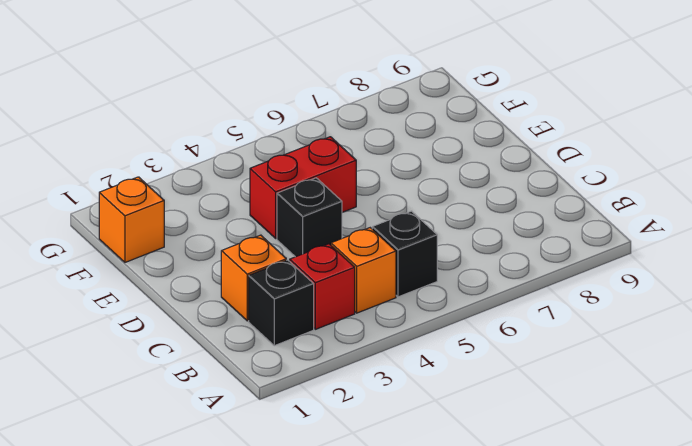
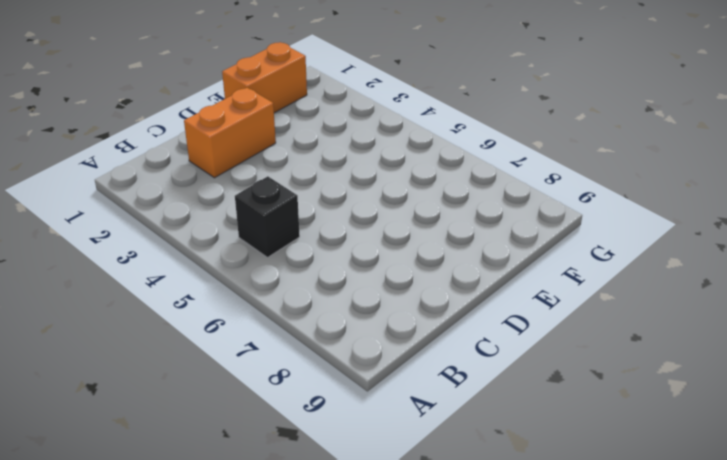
orange brick C2:D2 level 1 -> orange brick C2 level 1
orange brick E1:F1 level 1 -> orange brick F1 level 1
none -> black brick B2 level 1
none -> red brick B3 level 1

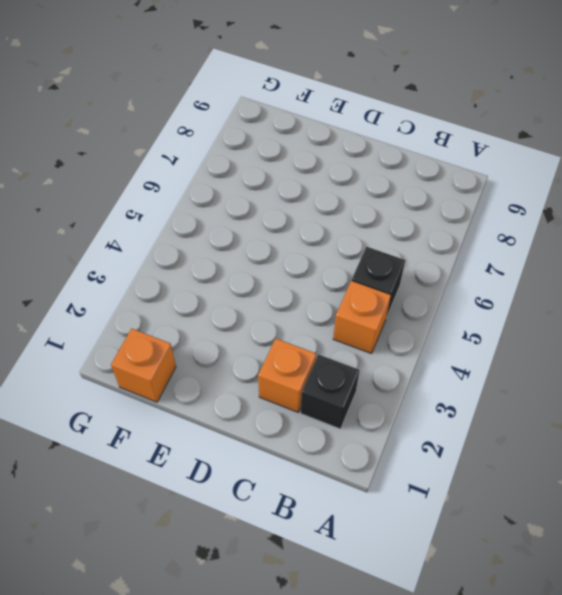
none -> red brick B3 level 1
none -> black brick D4 level 1

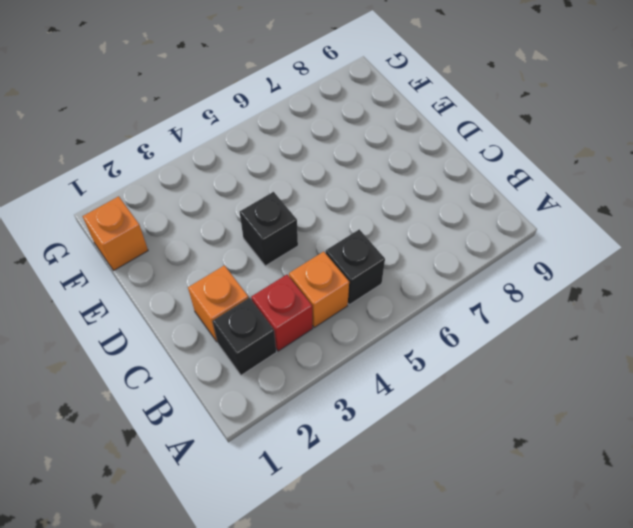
none -> red brick E4:E5 level 1

